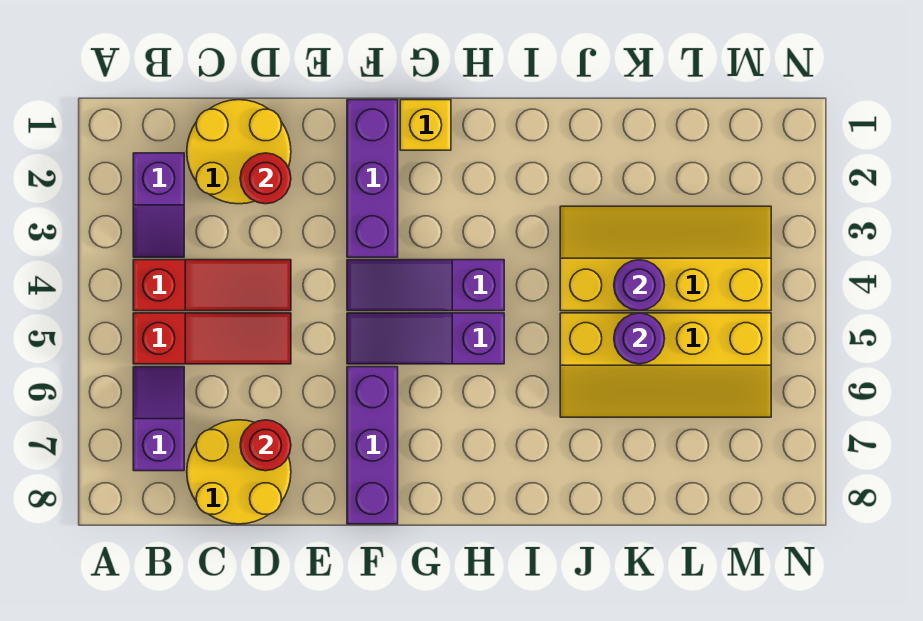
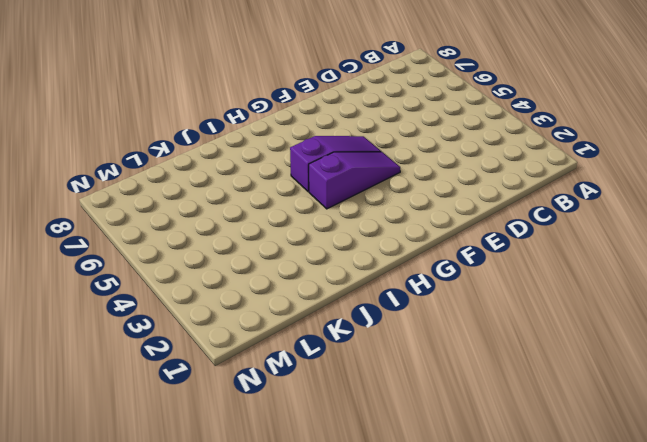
none -> purple slope B2:B3 level 1 top 2
none -> red slope B4:D4 level 1 top B
none -> red slope B5:D5 level 1 top B

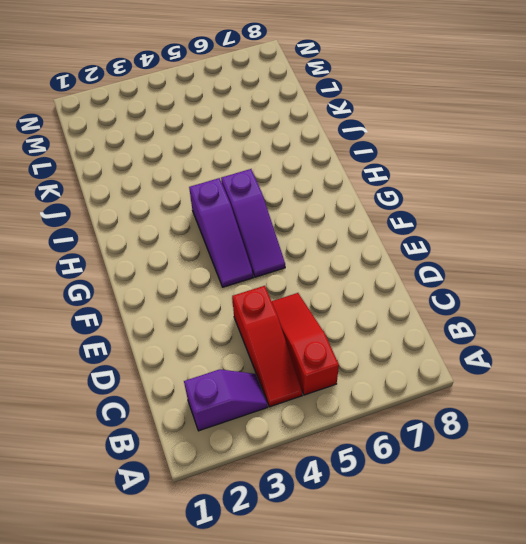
red slope B4:D4 level 1 top D -> red slope B4:D4 level 1 top B
none -> purple slope B6:B7 level 1 top 7
none -> yellow round brick C1:D2 level 1
none -> yellow round brick C7:D8 level 1

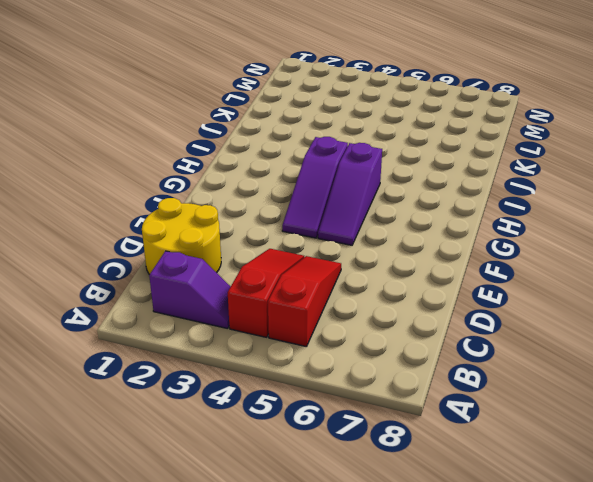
none -> purple slope B6:B7 level 1 top 7
none -> yellow round brick C7:D8 level 1
none -> purple brick F1:F3 level 1

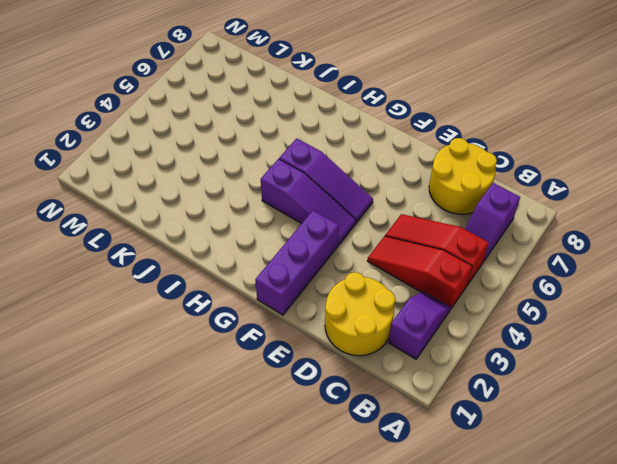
none -> purple brick F6:F8 level 1
none -> yellow brick G1 level 1
none -> yellow slope J3:M4 level 1 top 4

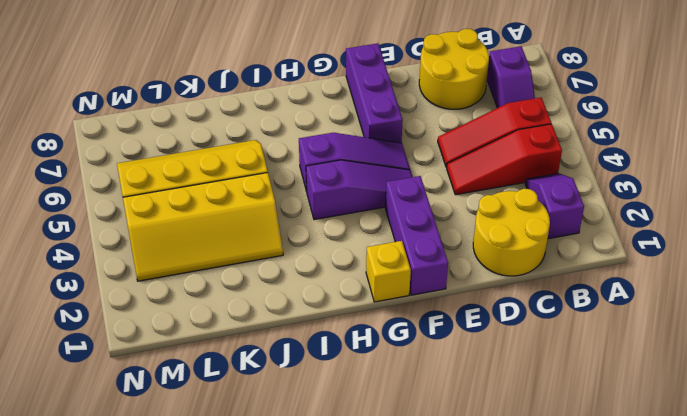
none -> red round brick D2 level 2
none -> red round brick D7 level 2
none -> purple round brick K4 level 2

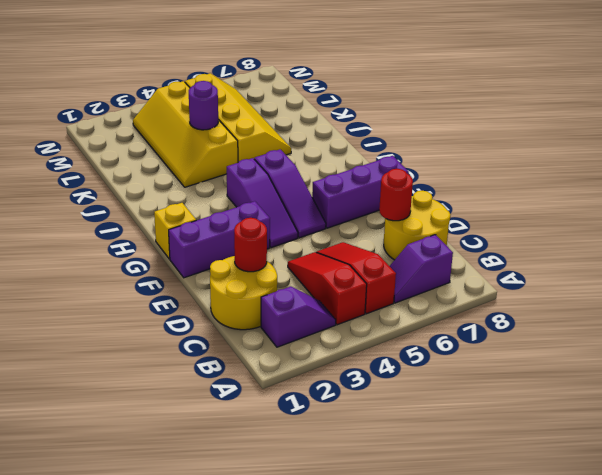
none -> purple round brick K5 level 2

